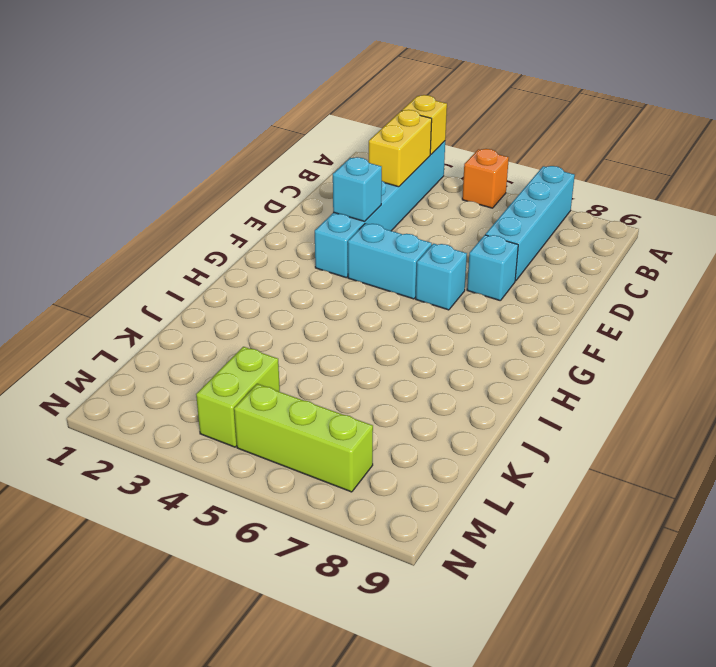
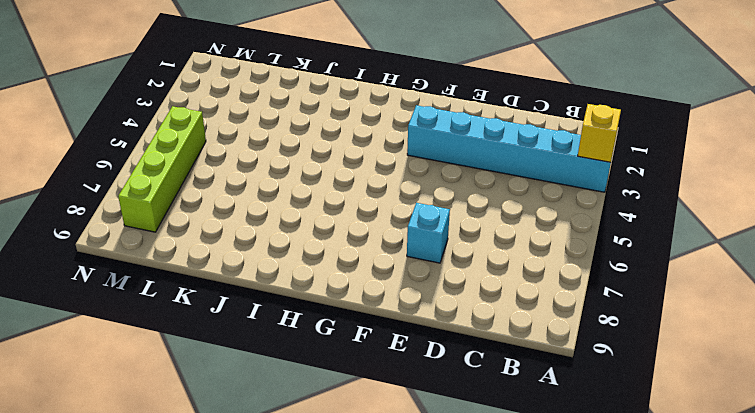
lime brick M5:M8 level 1 -> lime brick M5:M7 level 1
none -> orange brick A5 level 1
none -> cyan brick A7:D7 level 1

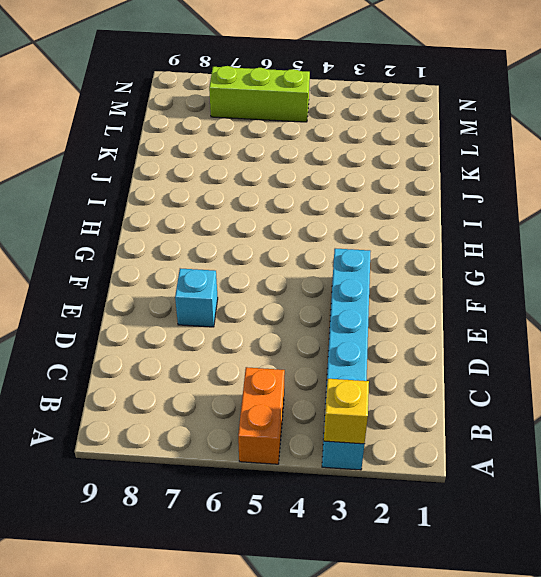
orange brick A5:B5 level 1 -> orange brick A5 level 1
none -> cyan brick A7:D7 level 1
none -> cyan brick F4:F5 level 1

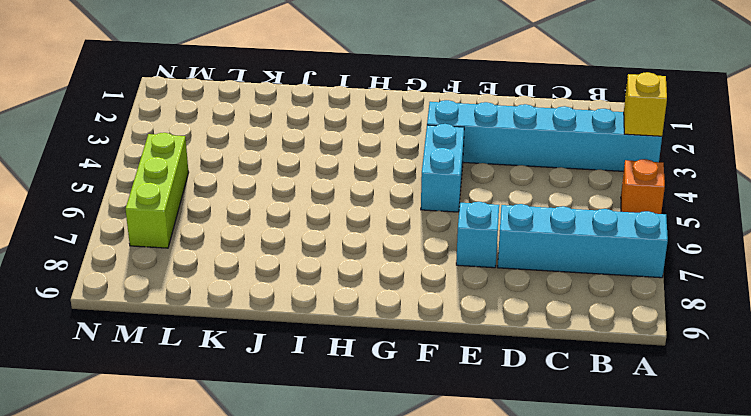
none -> cyan brick F6 level 1
none -> lime brick L4:M4 level 1

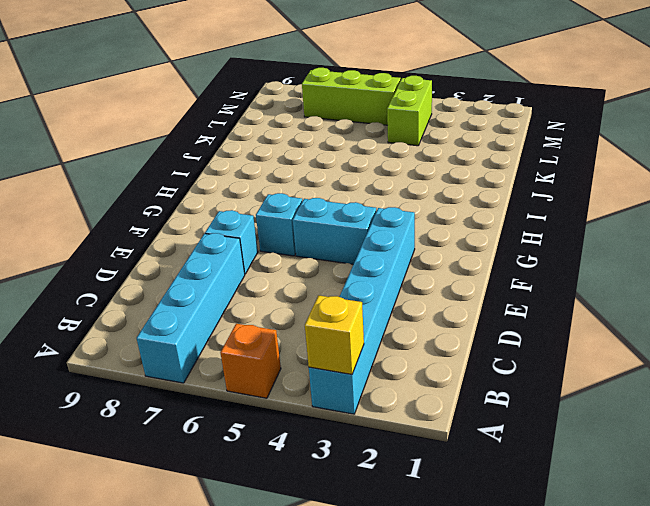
none -> yellow brick B3:C3 level 2
none -> cyan brick E3 level 2

